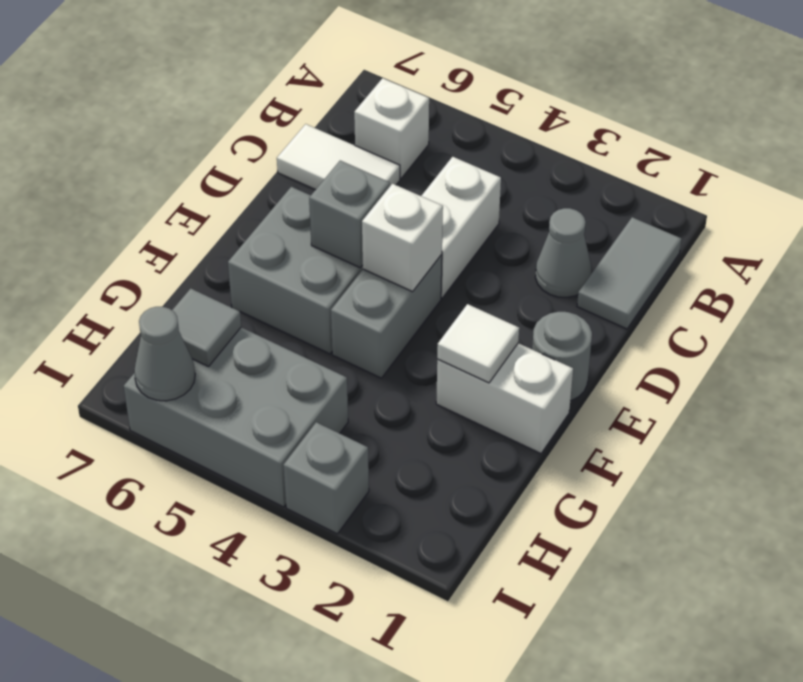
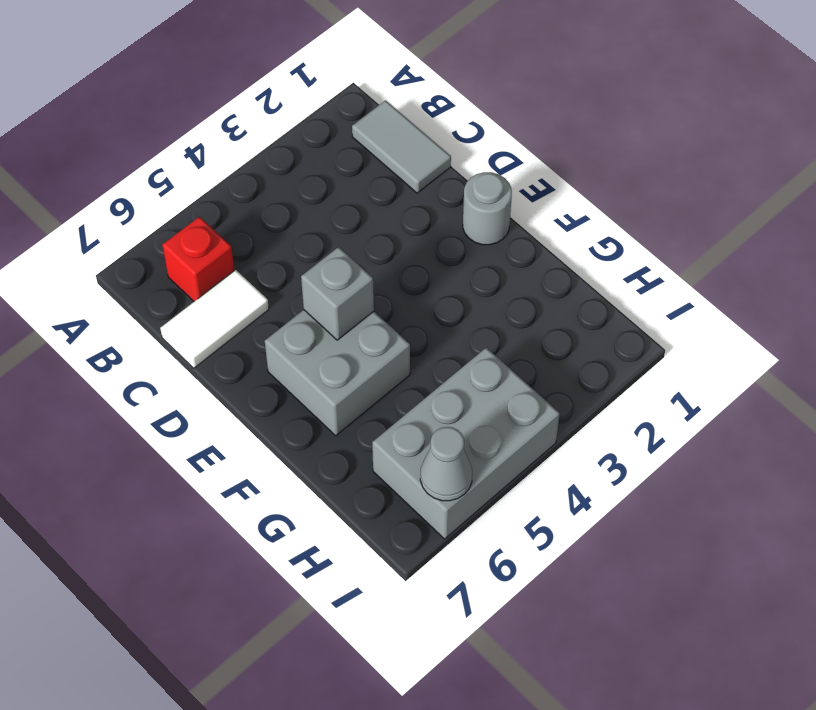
red brick B6 level 1 -> white brick B6 level 1
none -> grey cone C2 level 1
none -> white brick C4:D4 level 1
none -> grey brick E4:F4 level 1

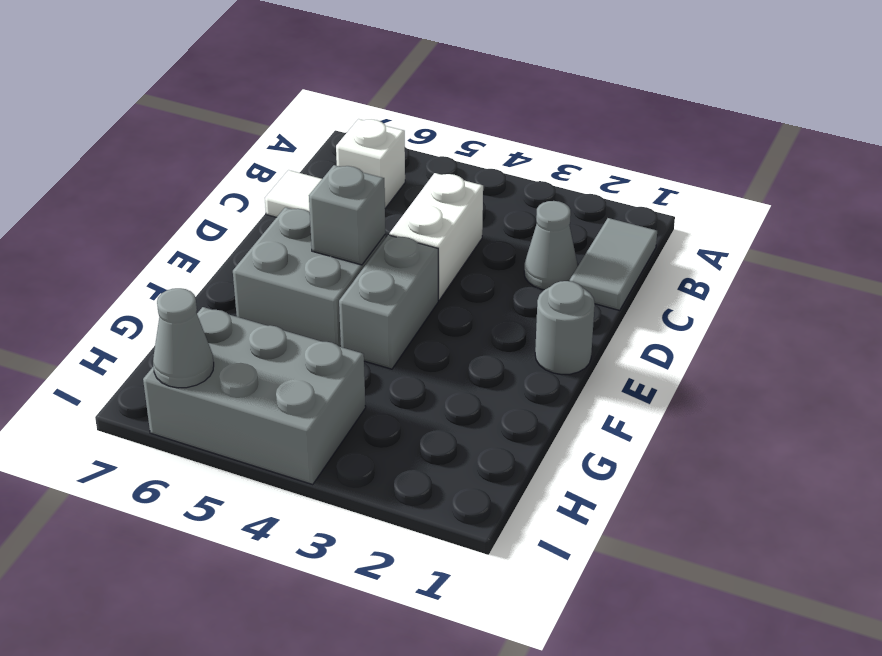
none -> white brick F1:F2 level 1
none -> grey brick I3 level 1
none -> white brick E4 level 2

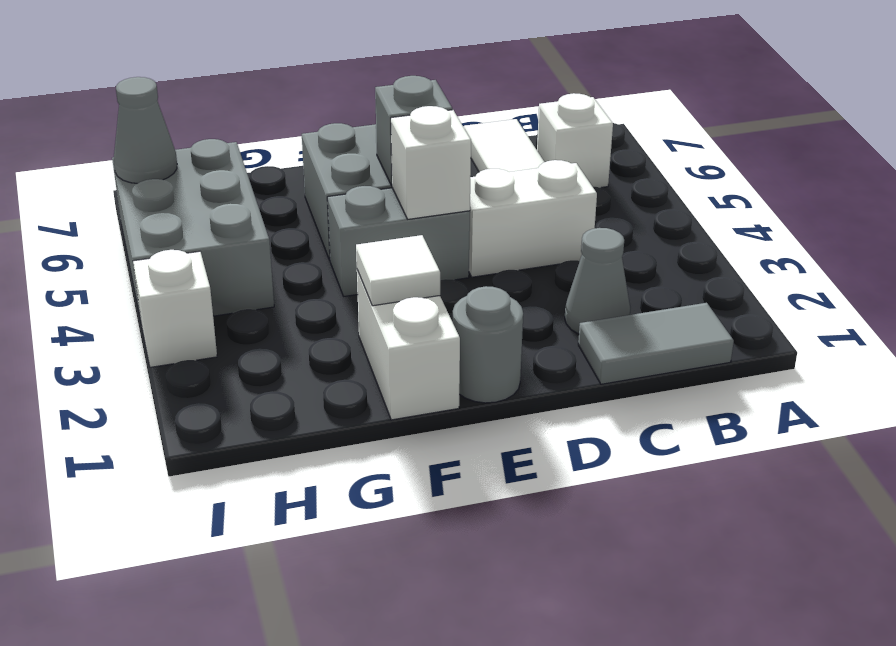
white brick I3 level 1 -> grey brick I3 level 1
none -> grey tile H6 level 2

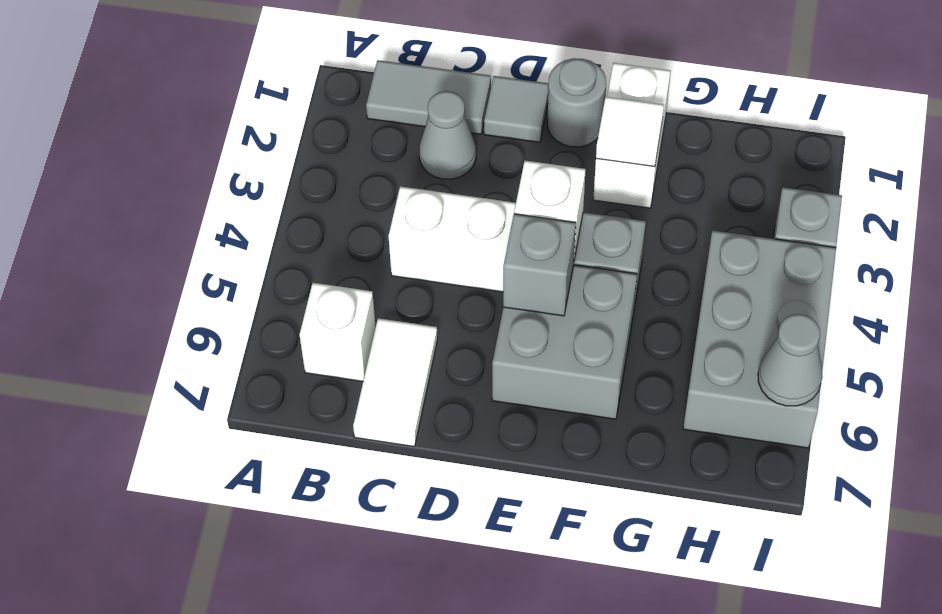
grey tile D1 level 1 -> grey tile H6 level 2

